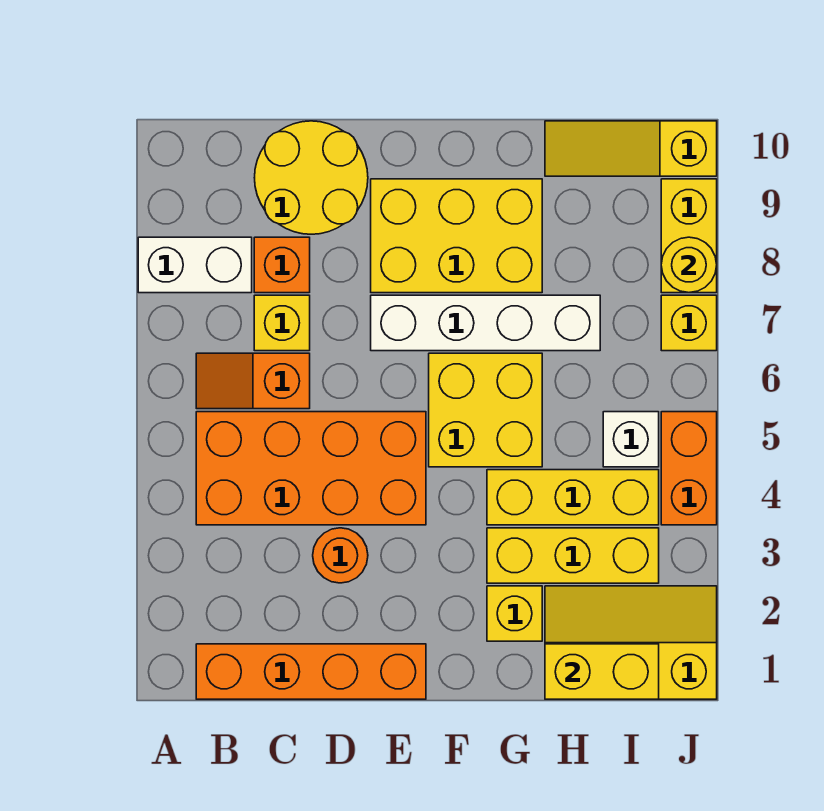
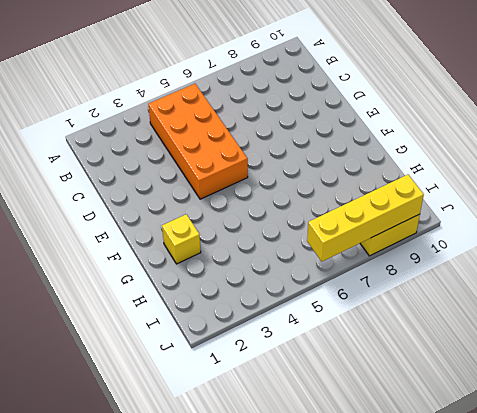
yellow brick J6:J9 level 2 -> yellow round brick J8 level 2
none -> white brick A8:B8 level 1
none -> orange brick B1:E1 level 1
none -> orange slope B6:C6 level 1 top C

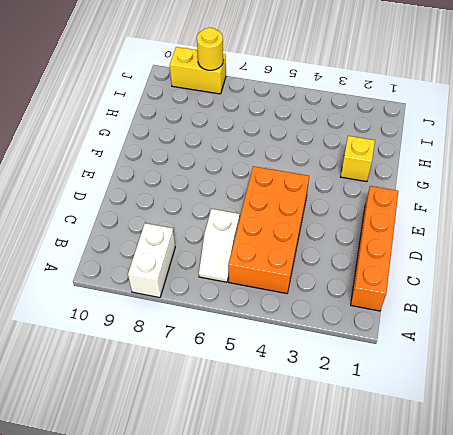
white slope B6:C6 level 1 top C -> orange slope B6:C6 level 1 top C
none -> yellow brick C7 level 1
none -> orange brick C8 level 1
none -> yellow round brick C9:D10 level 1

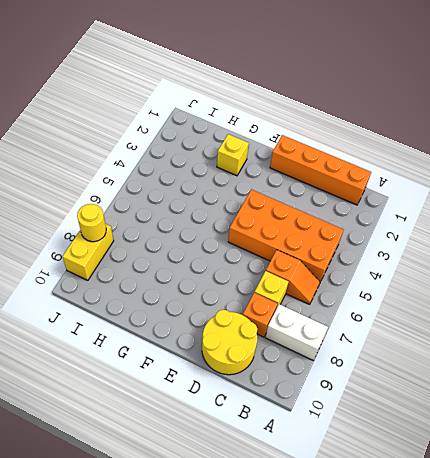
none -> orange round brick D3 level 1
none -> white brick E7:H7 level 1
none -> yellow brick E8:G9 level 1

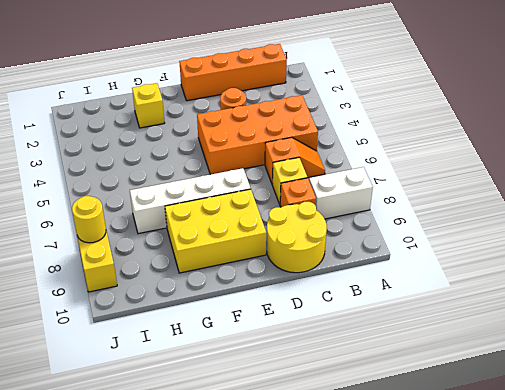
none -> yellow brick F5:G6 level 1
none -> yellow brick G3:I3 level 1
none -> yellow brick G4:I4 level 1

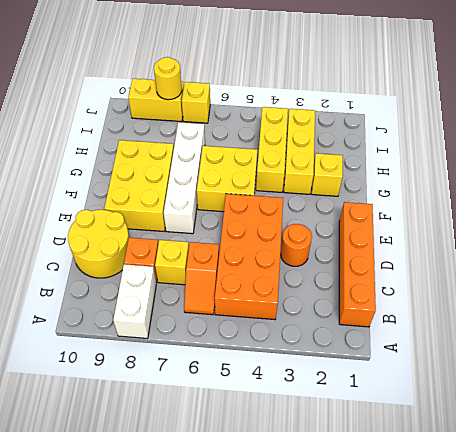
none -> yellow slope H1:J2 level 1 top 1
none -> yellow slope H10:J10 level 1 top J
none -> white brick I5 level 1

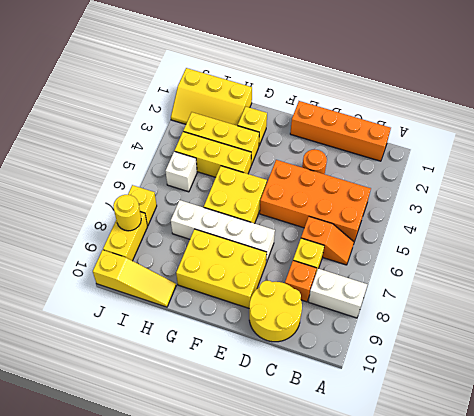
none -> orange brick J4:J5 level 1
none -> yellow brick H1:I1 level 2

